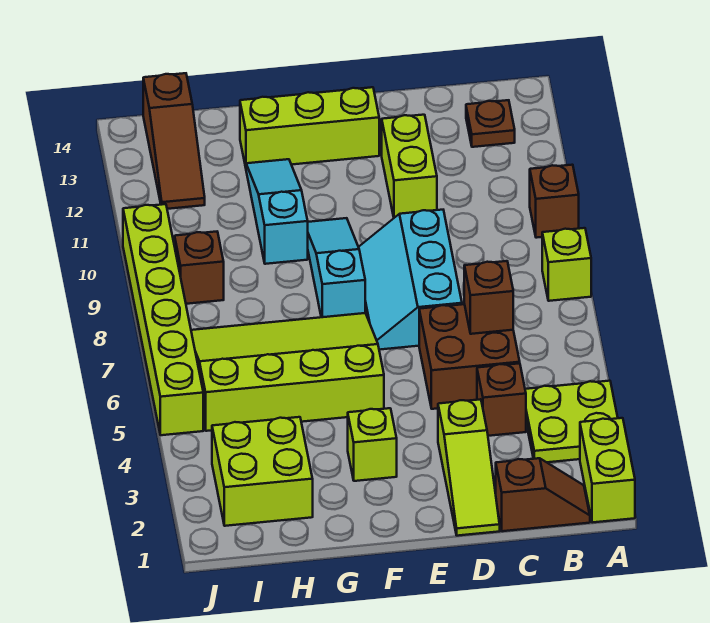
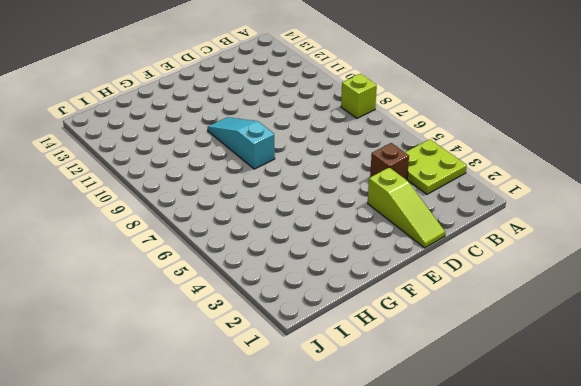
none -> lime brick A1:A2 level 1
none -> brown brick A10 level 1
none -> brown slope B1:C1 level 1 top C

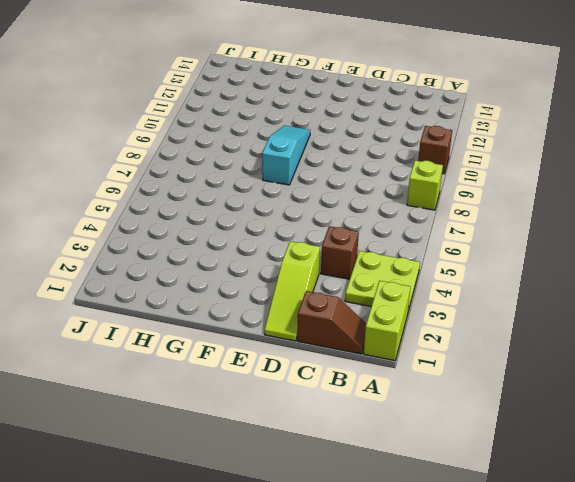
none -> brown plate B13 level 1
none -> brown brick C5:D6 level 1
none -> cyan slope D7:E9 level 1 top D

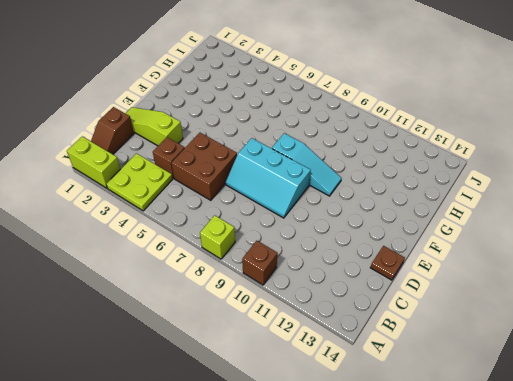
cyan slope D7:E9 level 1 top E -> cyan slope D7:E9 level 1 top D
brown plate D14 level 1 -> brown plate B13 level 1
none -> lime brick D11:D12 level 1
none -> lime brick E13:G13 level 1
none -> lime brick F3 level 1

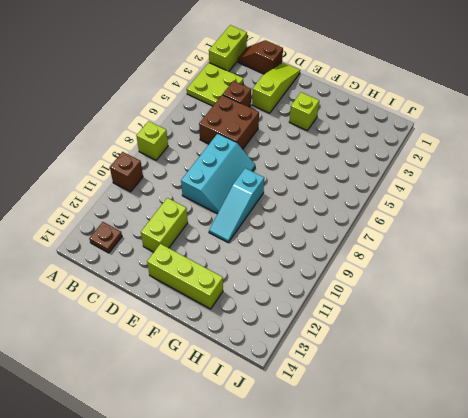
none -> lime slope F5:I7 level 1 top 5
none -> cyan slope G10:G12 level 1 top 10
none -> lime brick H2:I3 level 1

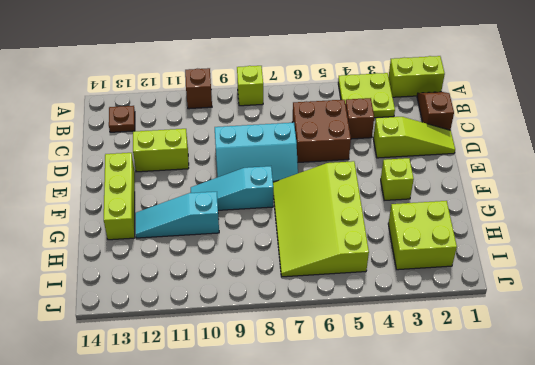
none -> brown brick I9 level 1
none -> brown slope I12:I14 level 1 top 14
none -> lime brick J5:J10 level 1

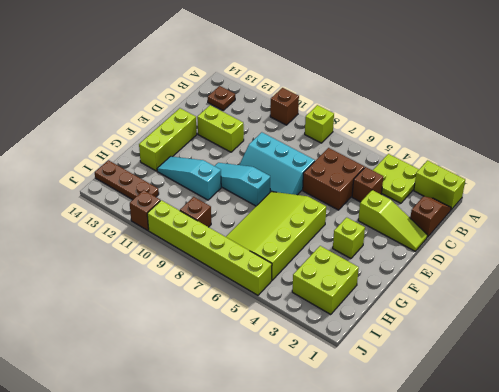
brown plate I12:I14 level 1 -> brown slope I12:I14 level 1 top 14
brown brick J11 level 1 -> brown brick C6 level 2

